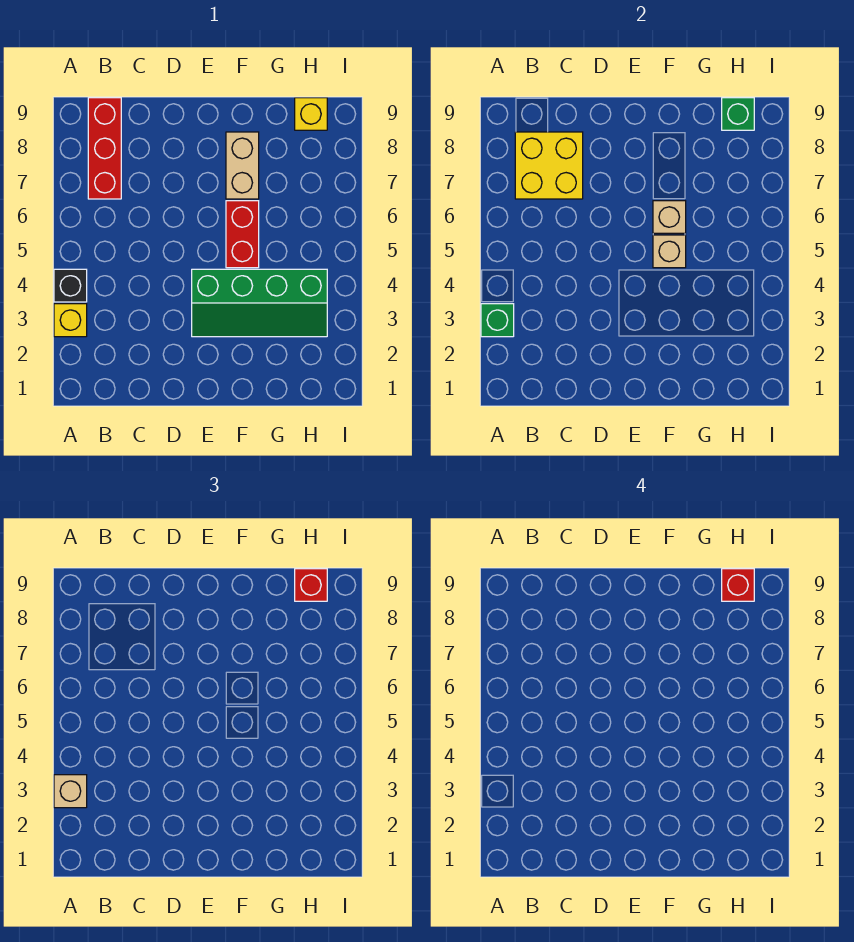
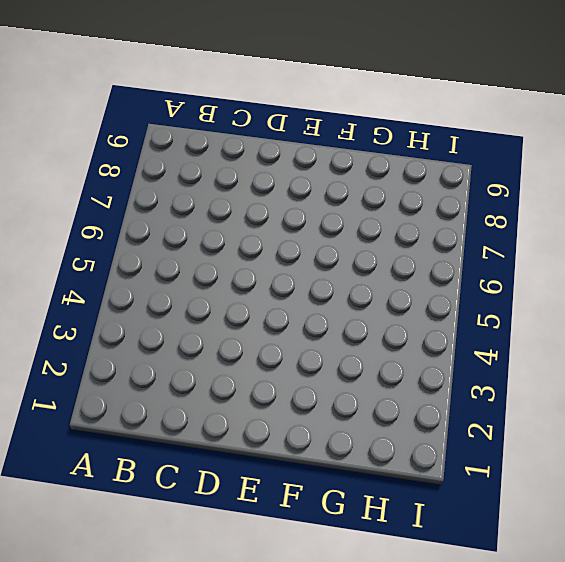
none -> yellow brick A3 level 1
none -> black brick A4 level 1
none -> red brick B7:B9 level 1

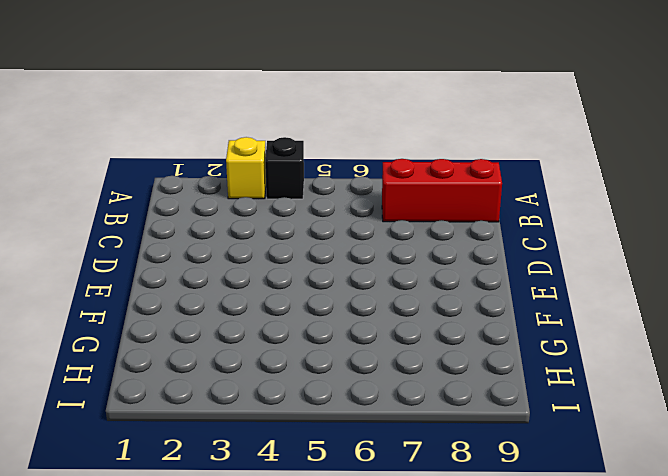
none -> green slope E3:H4 level 1 top 4
none -> red brick F5:F6 level 1
none -> tan brick F7:F8 level 1

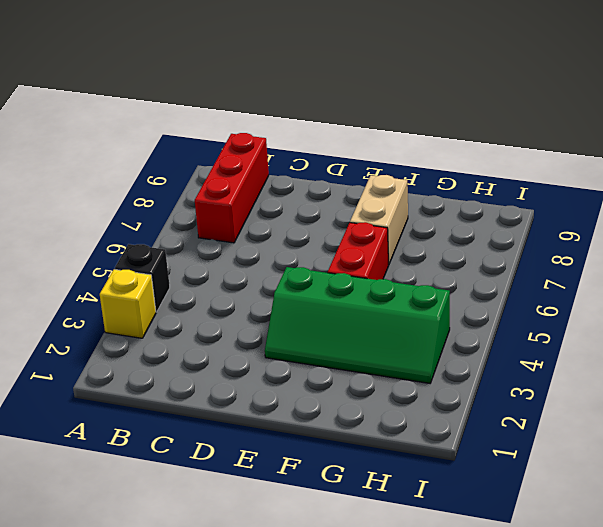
none -> yellow brick H9 level 1
none -> green brick A3 level 2
none -> yellow brick B7:C8 level 2

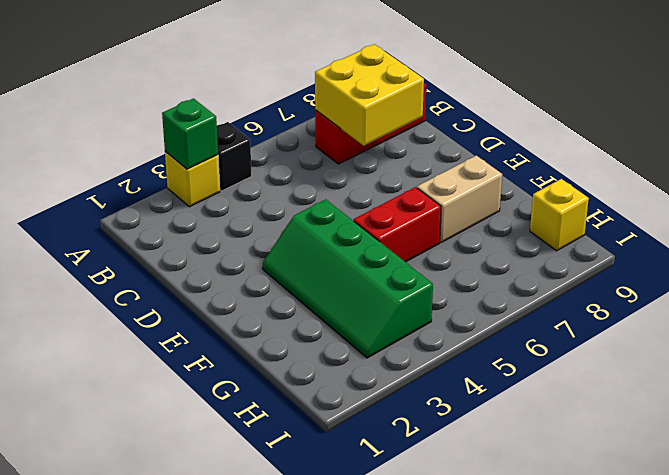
none -> tan brick F5 level 2
none -> tan brick F6 level 2
none -> green brick H9 level 2

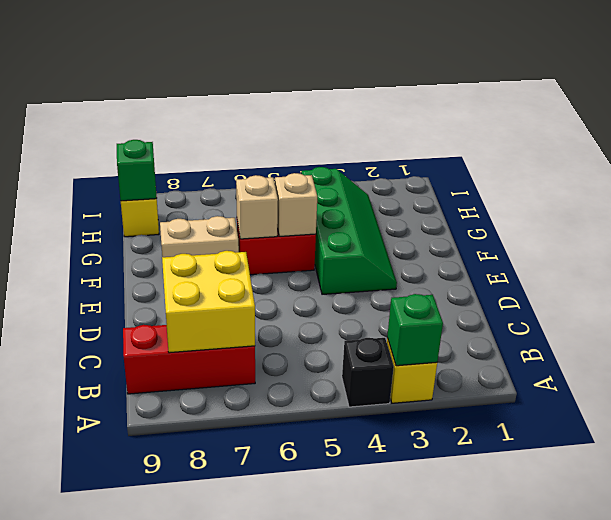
none -> tan brick A3 level 3
none -> red brick H9 level 3
none -> red brick H9 level 4

